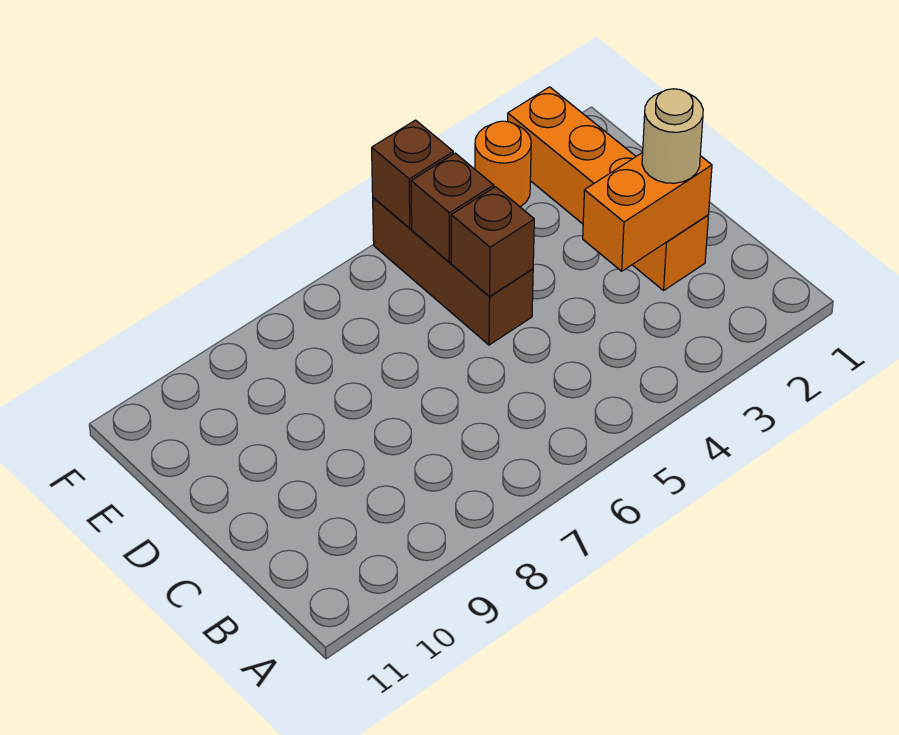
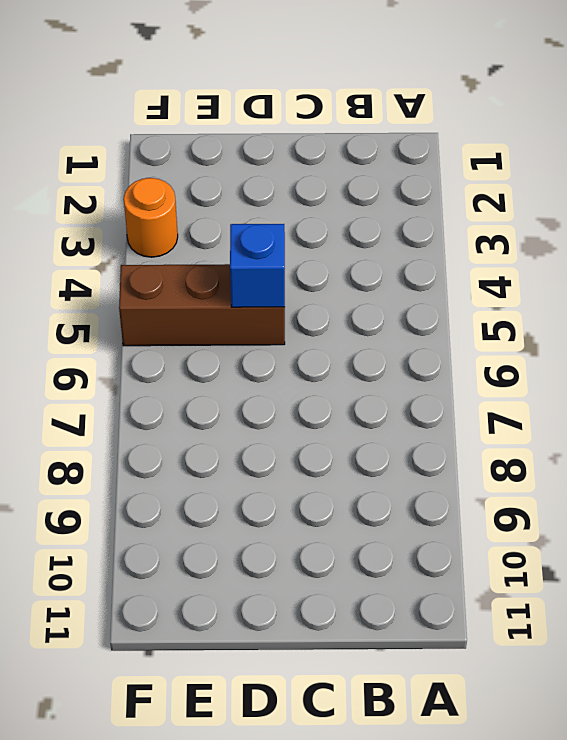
blue brick D5 level 2 -> brown brick D5 level 2
none -> orange brick C2:F2 level 1
none -> orange brick C2:C3 level 2

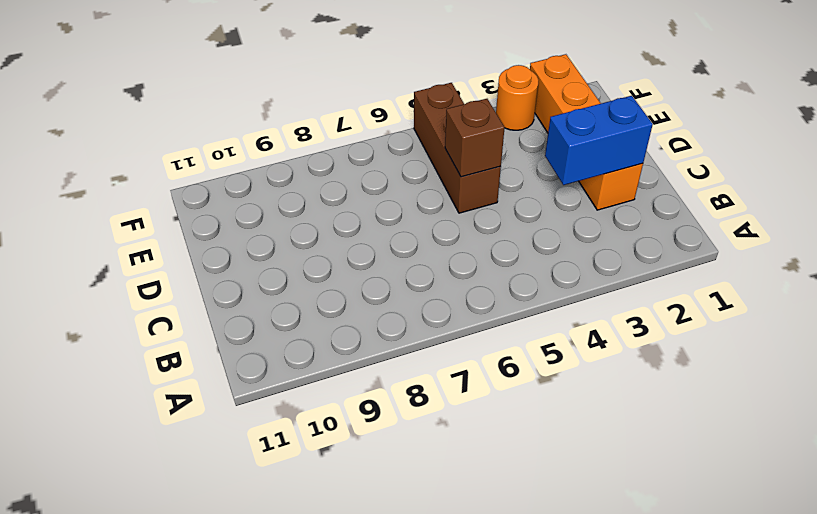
blue brick C2:C3 level 2 -> orange brick C2:C3 level 2
none -> brown brick E5 level 2
none -> brown brick F5 level 2

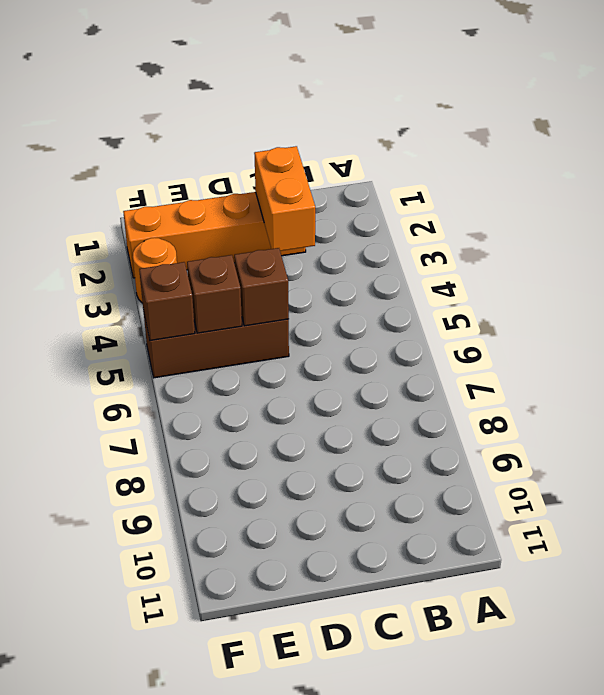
none -> tan round brick C2 level 3

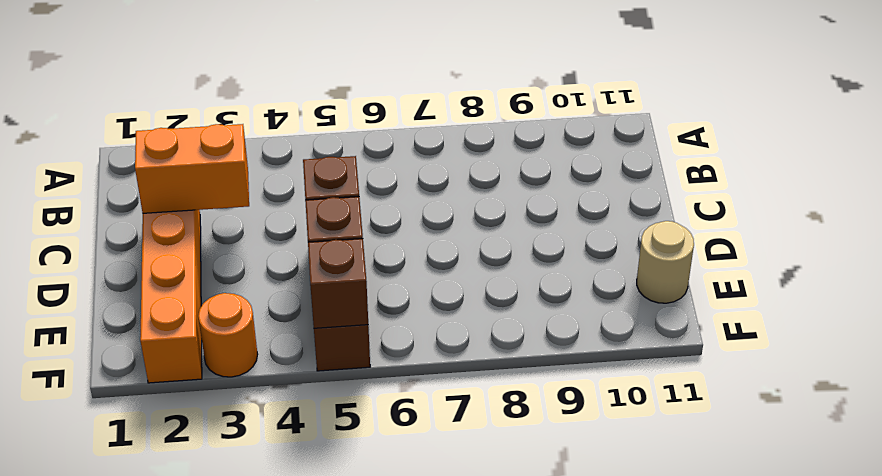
tan round brick E11 level 1 -> tan round brick C2 level 3

